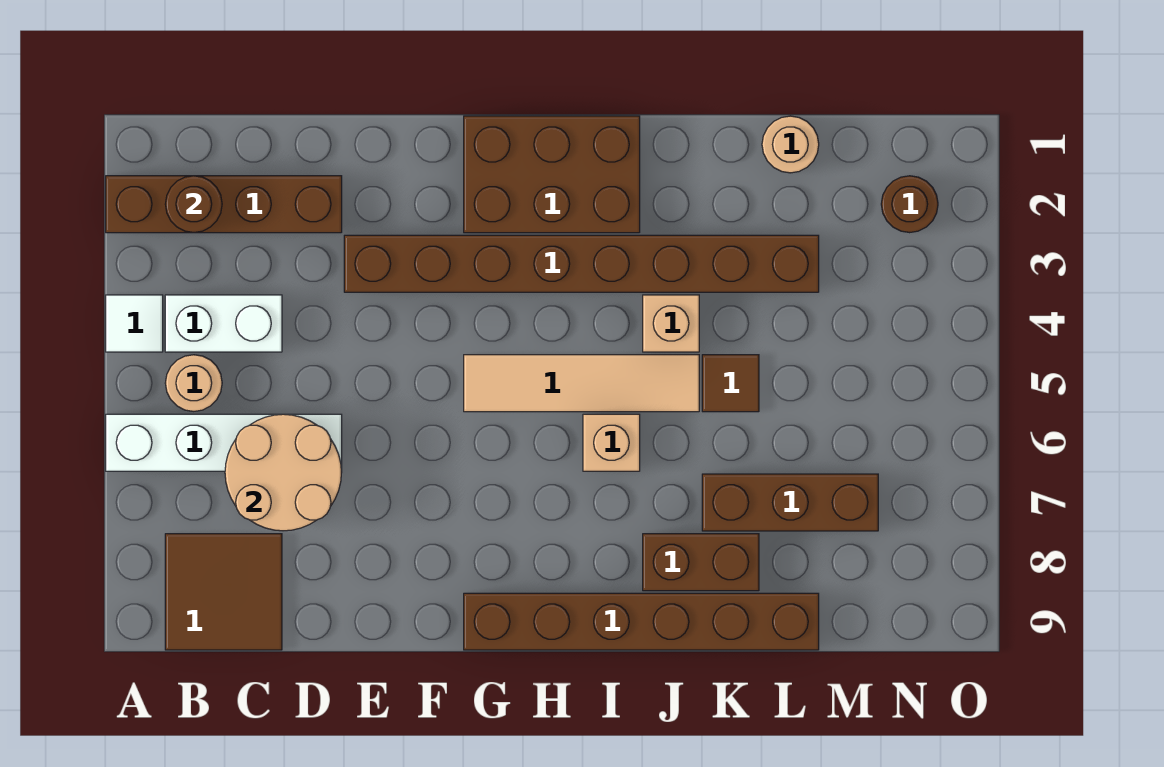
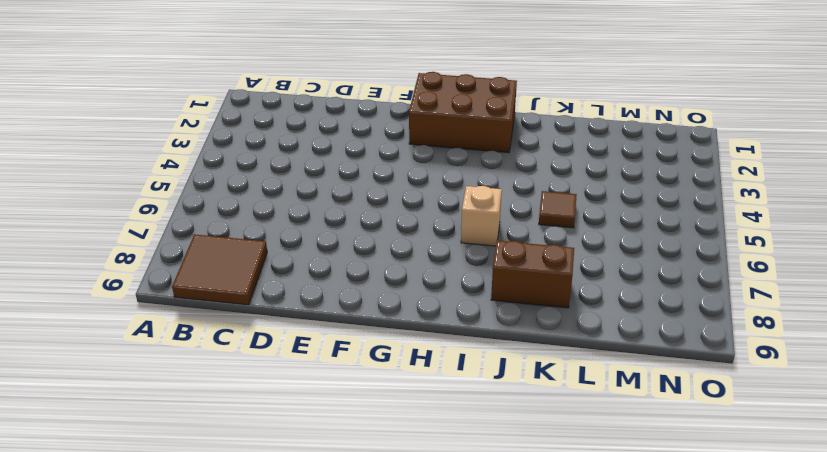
none -> brown brick A2:D2 level 1
none -> white tile A4 level 1
none -> white brick A6:D6 level 1

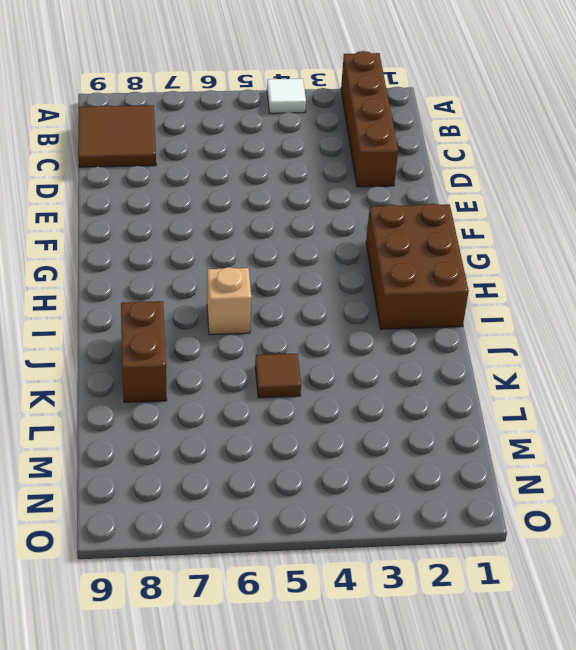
none -> white brick A6:D6 level 1
none -> white brick B4:C4 level 1
none -> tan round brick B5 level 1

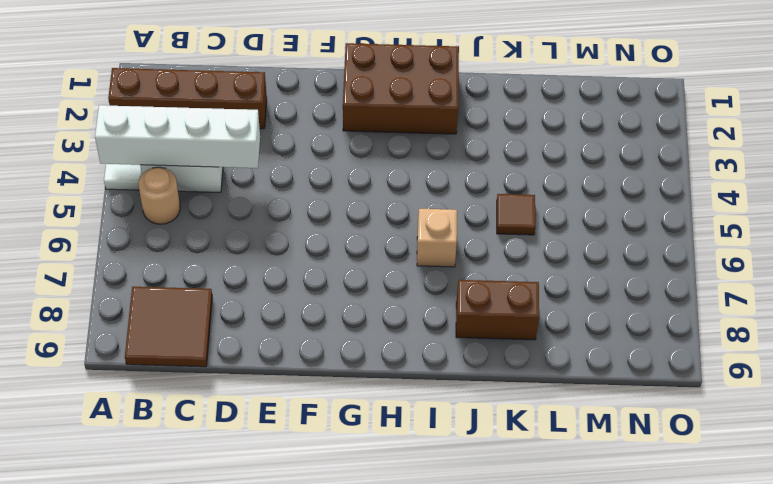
white brick A4:D4 level 2 -> white brick A6:D6 level 1
none -> brown brick E3:L3 level 1
none -> tan tile G5:J5 level 1
none -> brown brick G9:L9 level 1

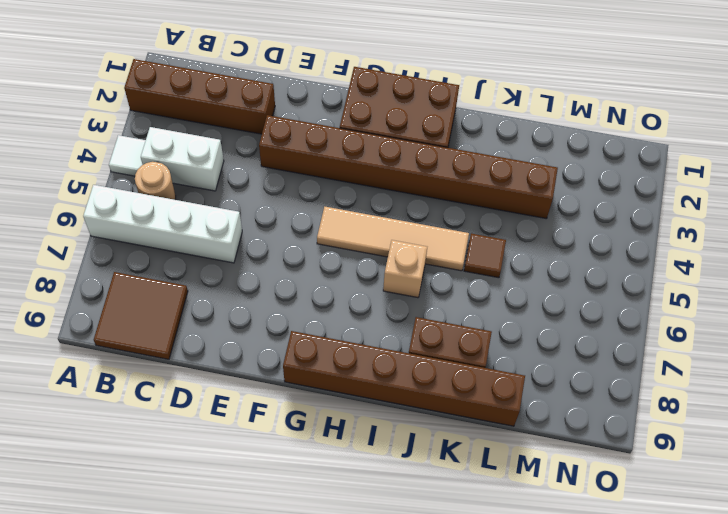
none -> tan brick J4 level 1
none -> brown brick K7:M7 level 1
none -> tan round brick L1 level 1

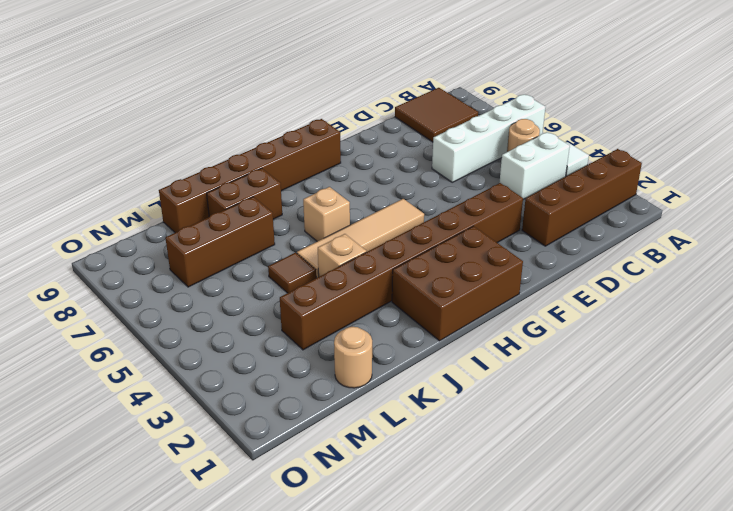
none -> brown round brick N2 level 1
none -> brown round brick B2 level 2
none -> tan round brick C6:D7 level 2

